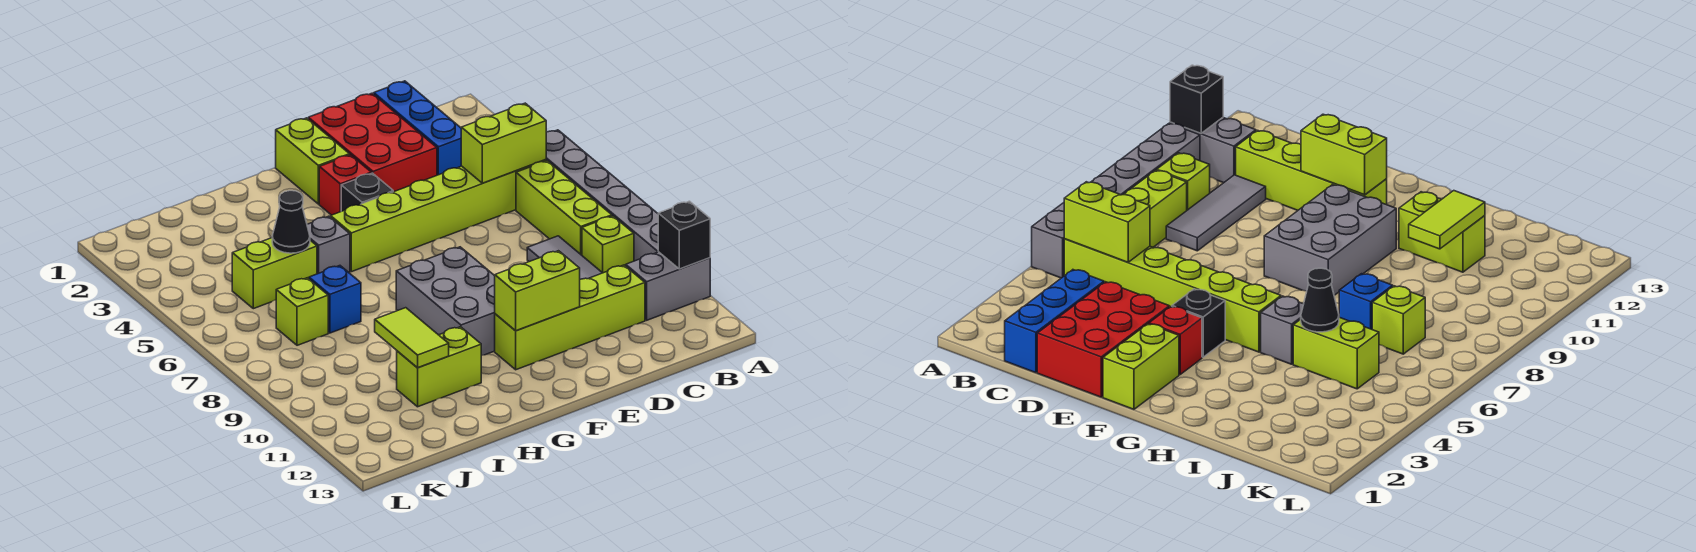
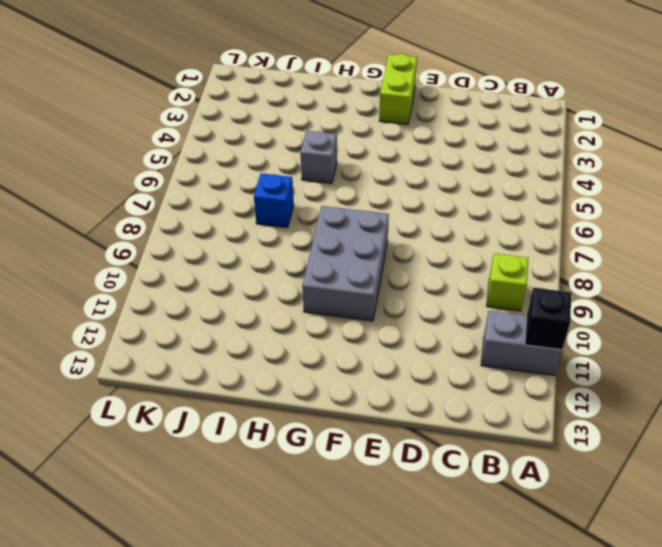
none -> grey brick A5:A10 level 1
none -> lime brick B5:G5 level 1
none -> lime brick B6:B8 level 1

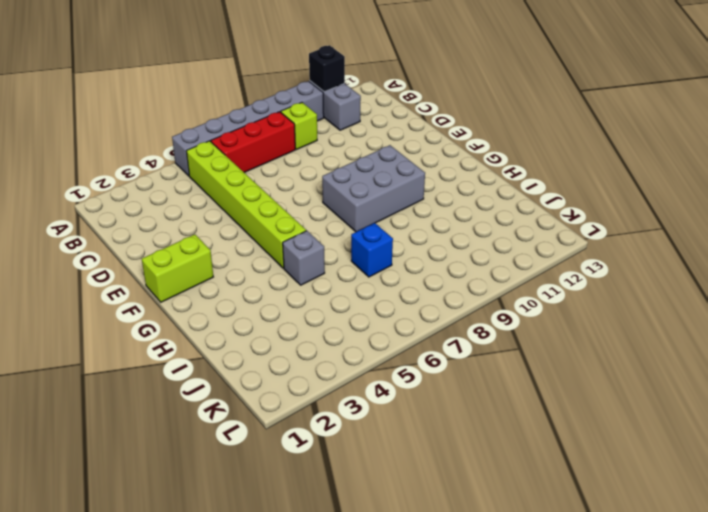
red brick B6:B8 level 1 -> lime brick B6:B8 level 1
none -> blue brick C1:C3 level 1
none -> grey tile C8:C10 level 1
none -> lime brick C11:F11 level 1

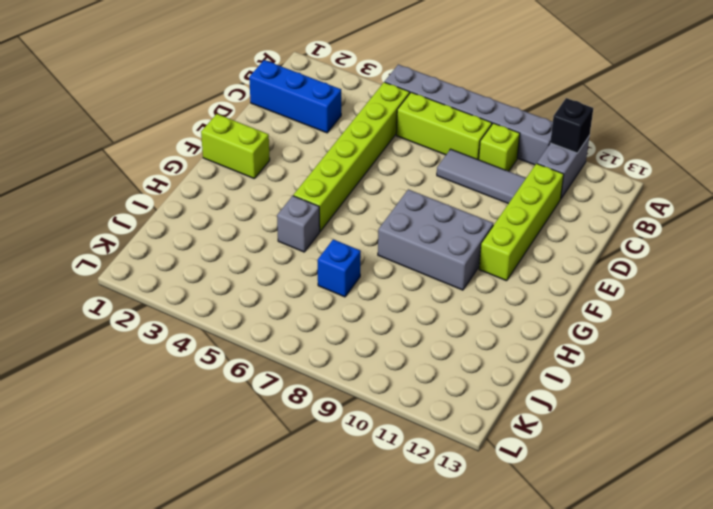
none -> red brick D1:E3 level 1
none -> red brick F3 level 1
none -> black brick F4 level 1

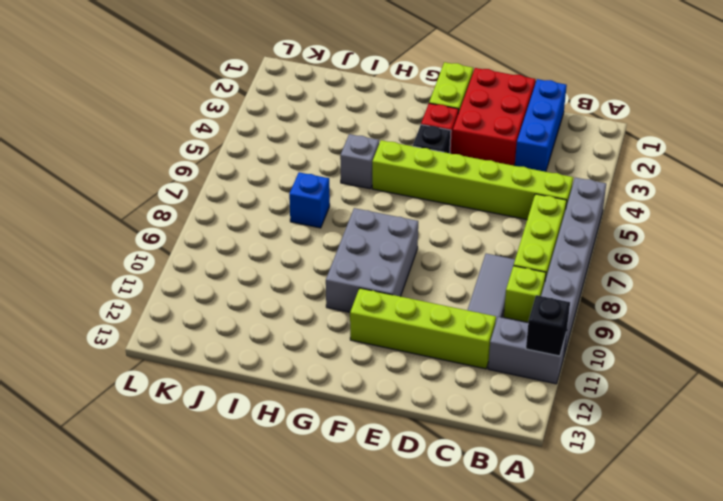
none -> lime brick H11:I11 level 1
none -> lime brick I5:J5 level 1
none -> lime brick J7 level 1

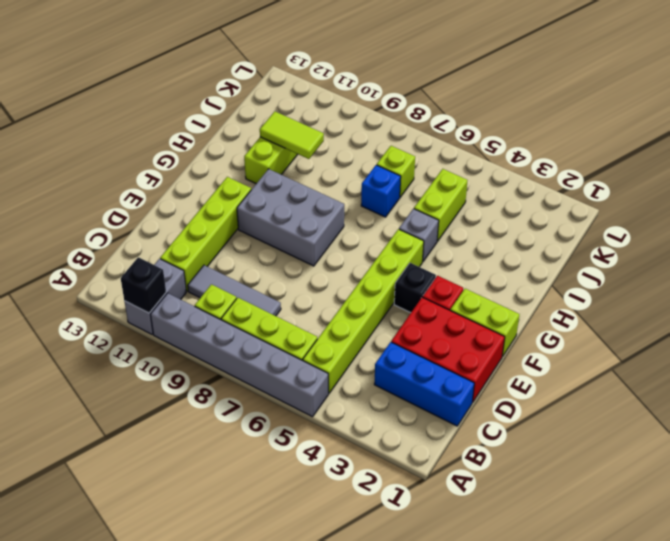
none -> lime brick B5:C5 level 2
none -> lime brick E11:F11 level 2
none -> black cone I5 level 2

